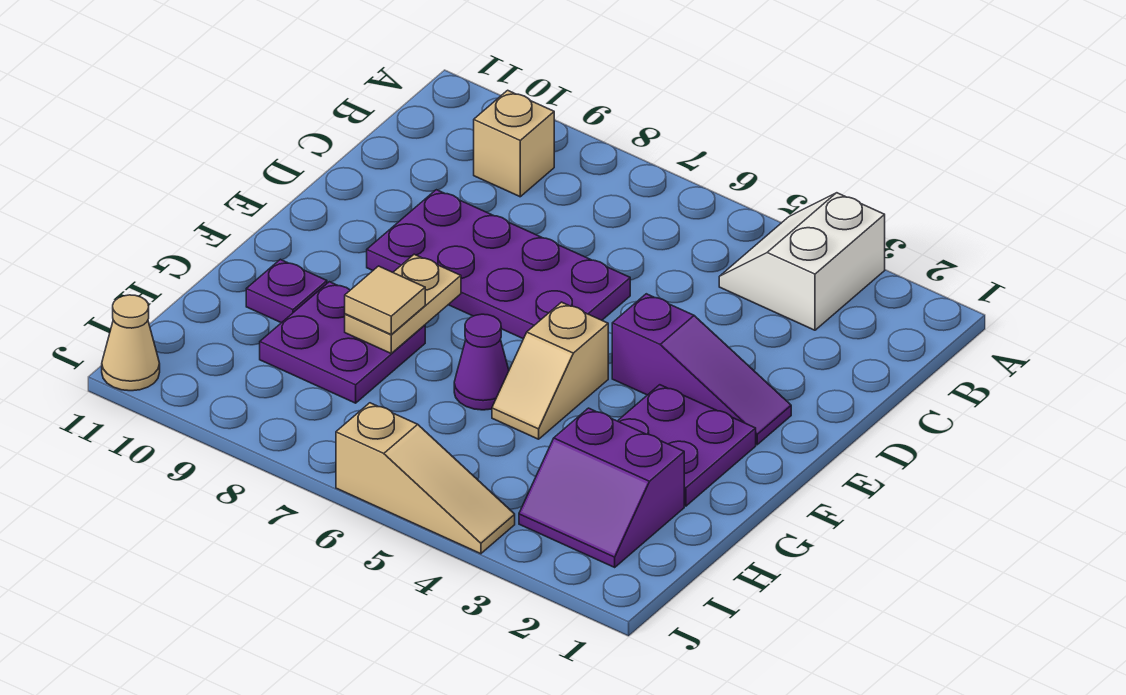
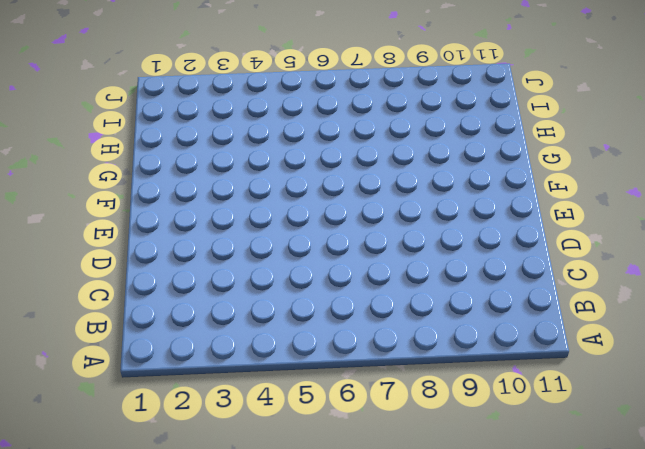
none -> white slope A3:B4 level 1 top 3
none -> tan brick B9 level 1
none -> purple plate D6:E9 level 1

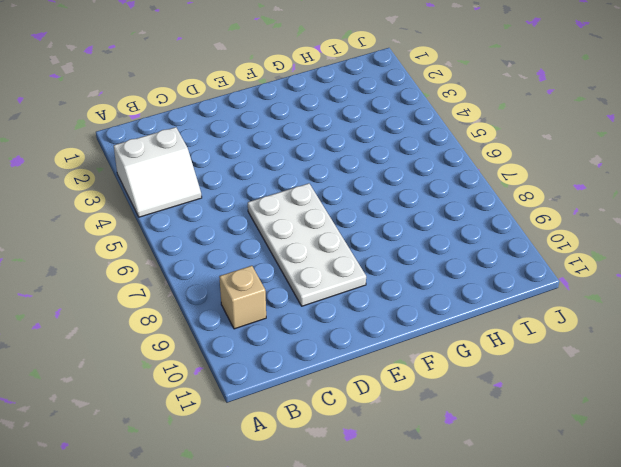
white plate D6:E9 level 1 -> purple plate D6:E9 level 1
none -> purple slope E2:E4 level 1 top 4
none -> purple plate F2:G3 level 1
none -> tan slope F5:G5 level 1 top F

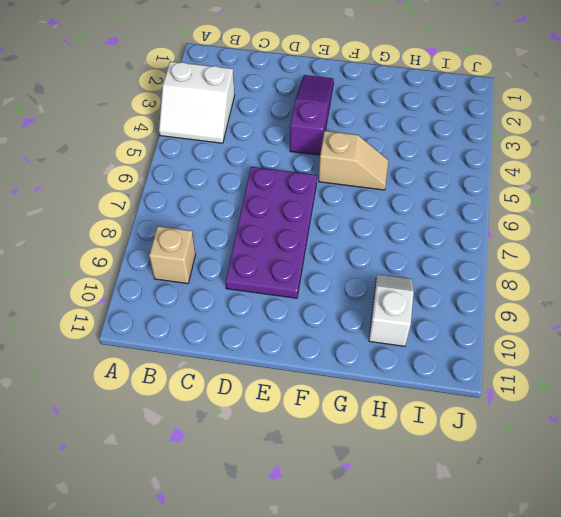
white slope H9:H10 level 1 top 10 -> purple plate G8:H9 level 1
none -> purple plate F2:G3 level 1
none -> purple cone G6 level 1
none -> purple plate G10 level 1

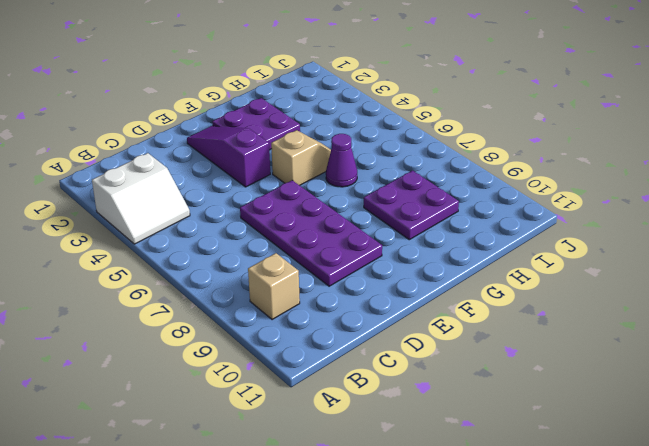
none -> purple plate G10 level 1
none -> purple slope H2:I3 level 1 top H
none -> tan slope J4:J6 level 1 top 6

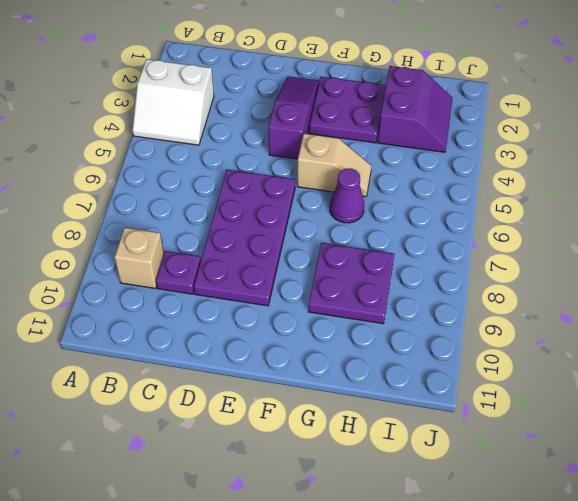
purple plate C9 level 1 -> purple plate G10 level 1
none -> tan slope J4:J6 level 1 top 6
none -> tan cone J11 level 1
none -> tan plate F8:G8 level 2

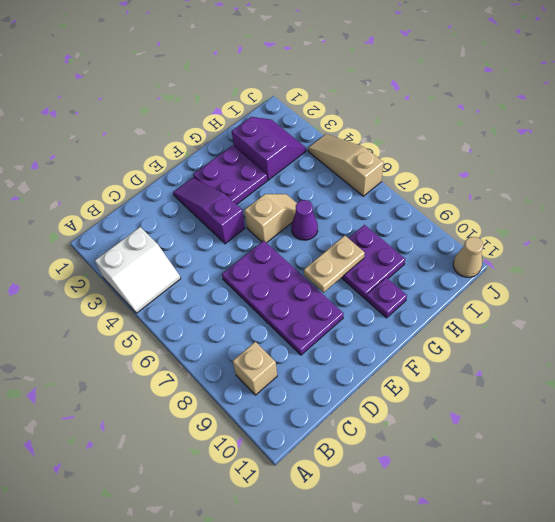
none -> tan tile G8 level 3

